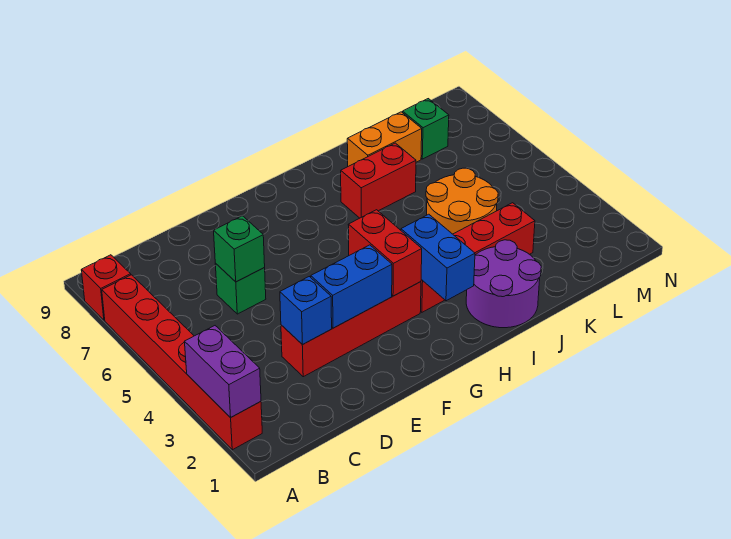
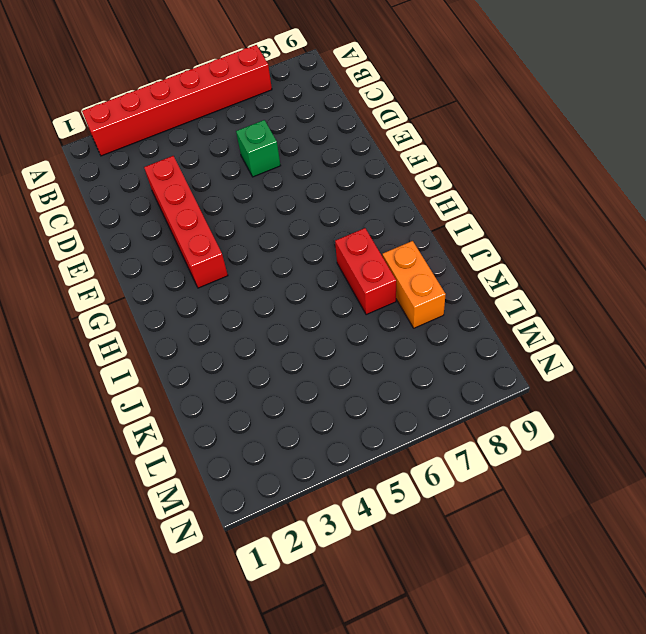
none -> red brick A8 level 1
none -> red brick H3:K3 level 1
none -> purple round brick I1:J2 level 1

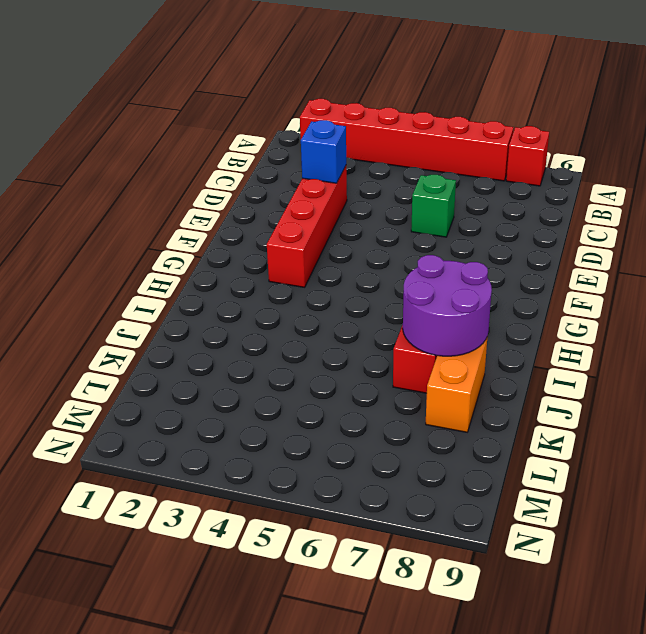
purple round brick I7:J8 level 2 -> purple round brick I1:J2 level 1
none -> red brick H3:K3 level 1
none -> orange round brick J4:K5 level 1
none -> green brick L8 level 1

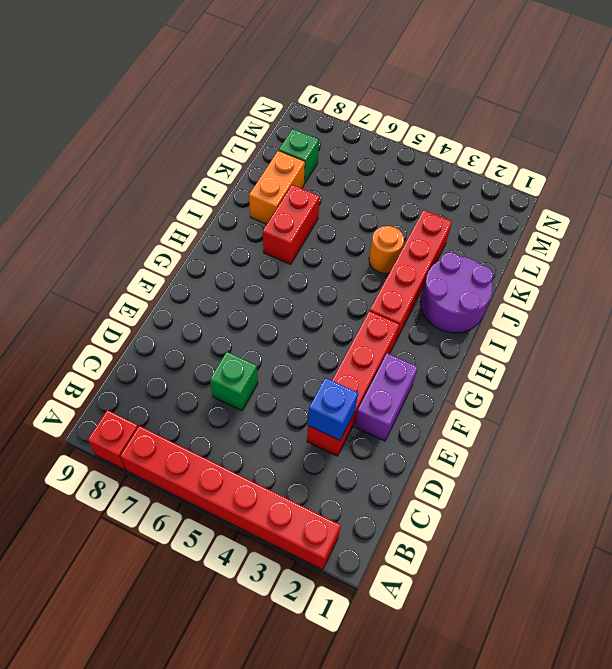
purple brick E2:F2 level 1 -> purple brick A2:A3 level 2
orange round brick J4 level 1 -> orange round brick J4:K5 level 1
none -> green brick D6 level 2
none -> blue brick E3:F3 level 2
none -> red brick G3:G4 level 2

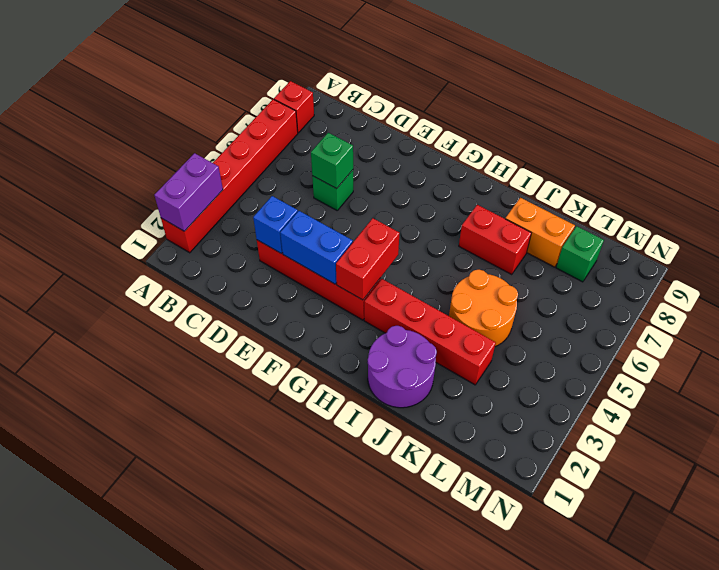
none -> blue brick H2:H3 level 2

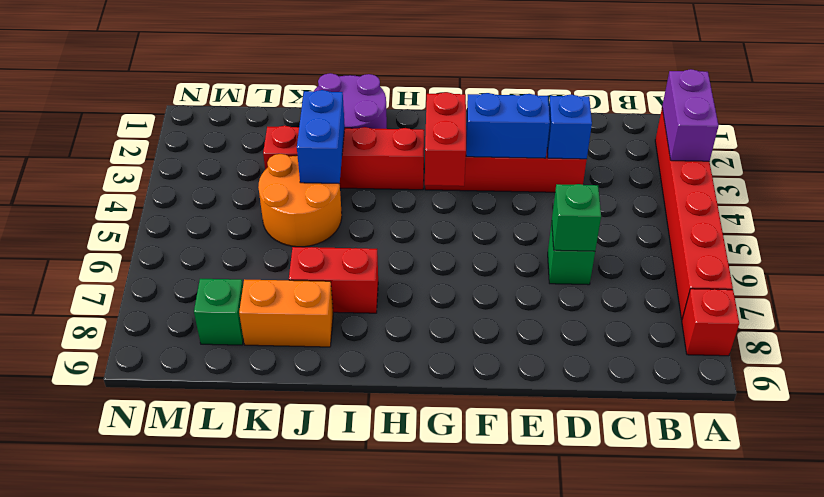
blue brick J3:J4 level 2 -> blue brick H2:H3 level 2

